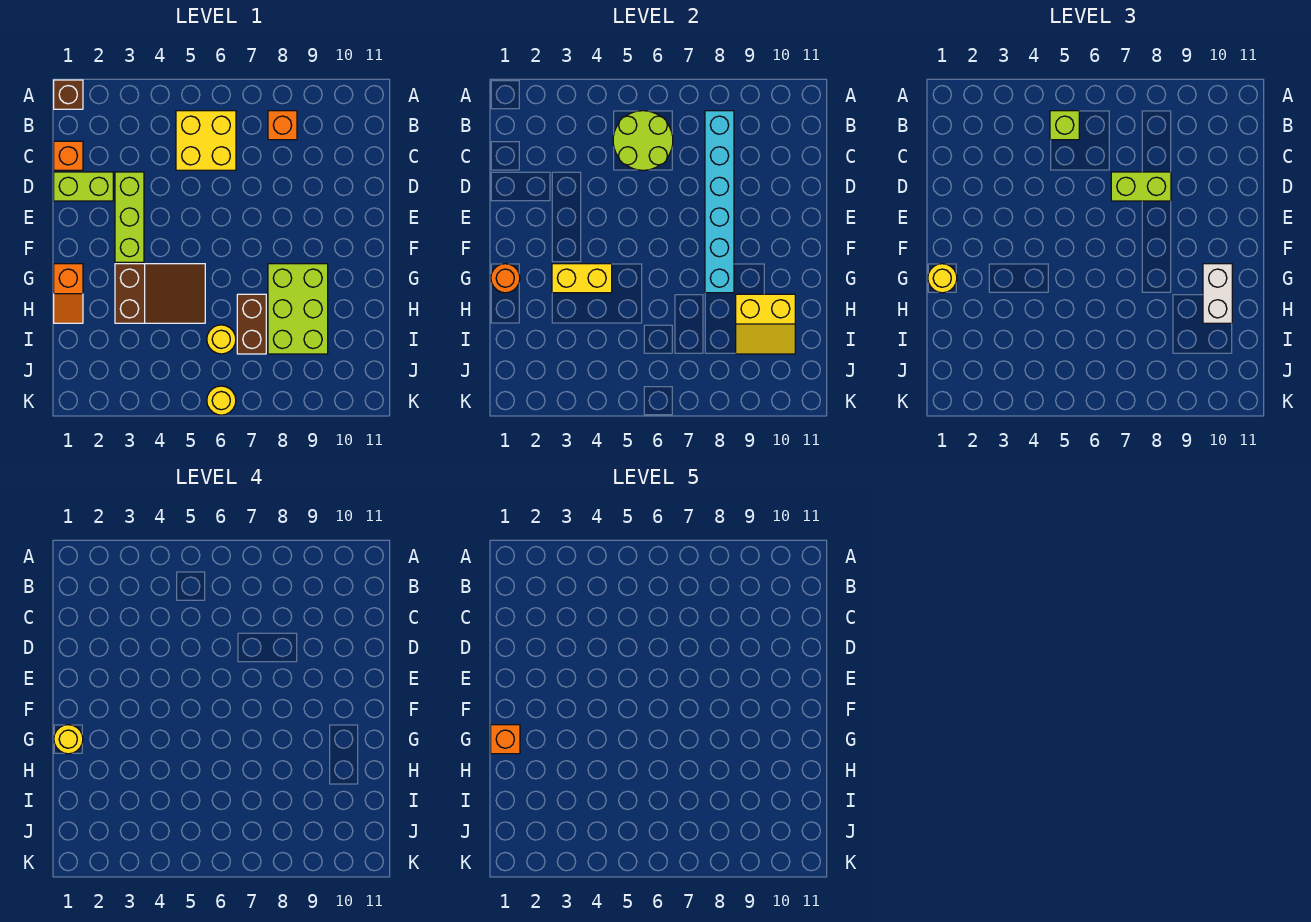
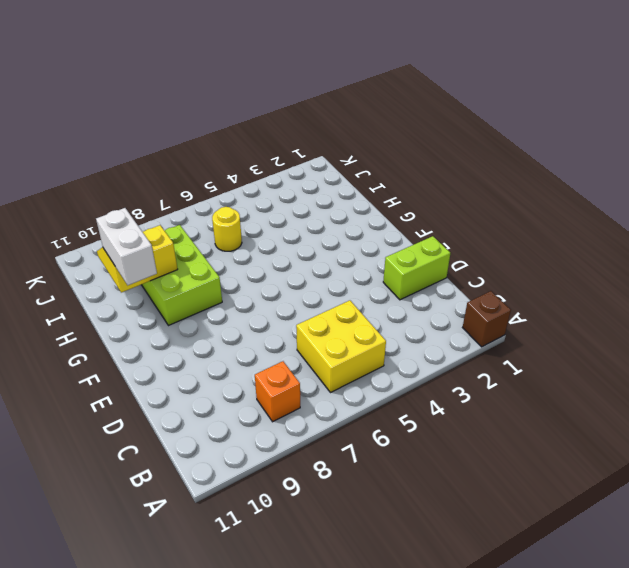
none -> orange brick C1 level 1
none -> lime brick D3:F3 level 1
none -> orange slope G1:H1 level 1 top G

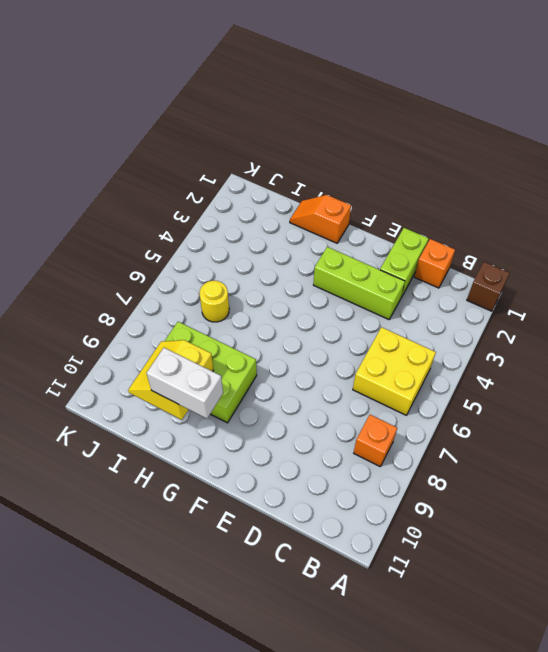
none -> brown slope G3:H5 level 1 top 3
none -> brown brick H7:I7 level 1
none -> yellow round brick K6 level 1

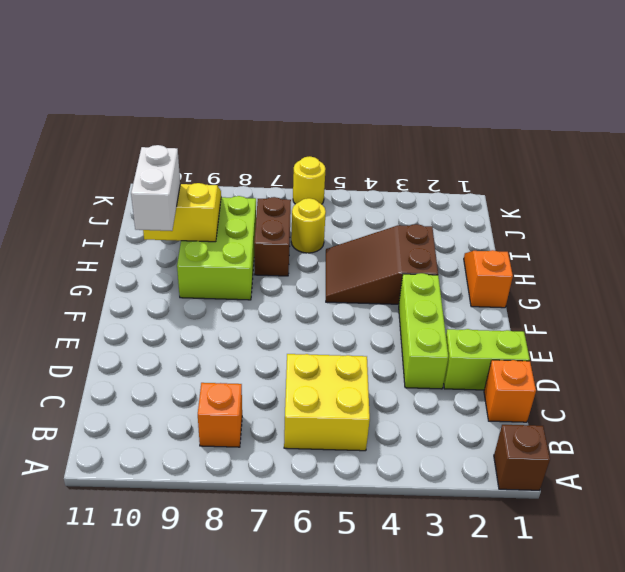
none -> lime round brick B5:C6 level 2
none -> cyan brick B8:G8 level 2
none -> orange round brick G1 level 2

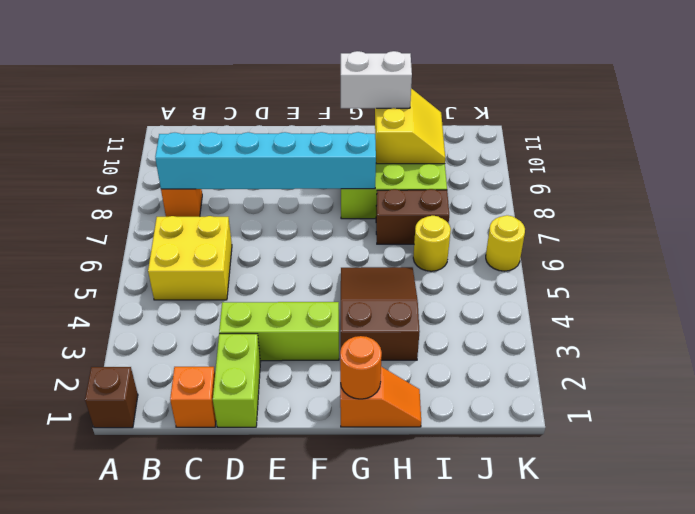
none -> lime round brick B5:C6 level 2
none -> yellow brick G3:G4 level 2
none -> lime brick B5 level 3

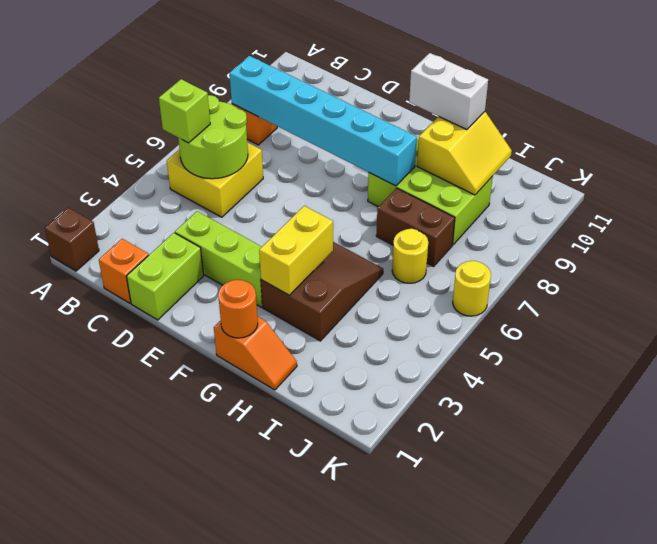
none -> lime brick D7:D8 level 3
none -> yellow round brick G1 level 3
none -> yellow round brick G1 level 4

